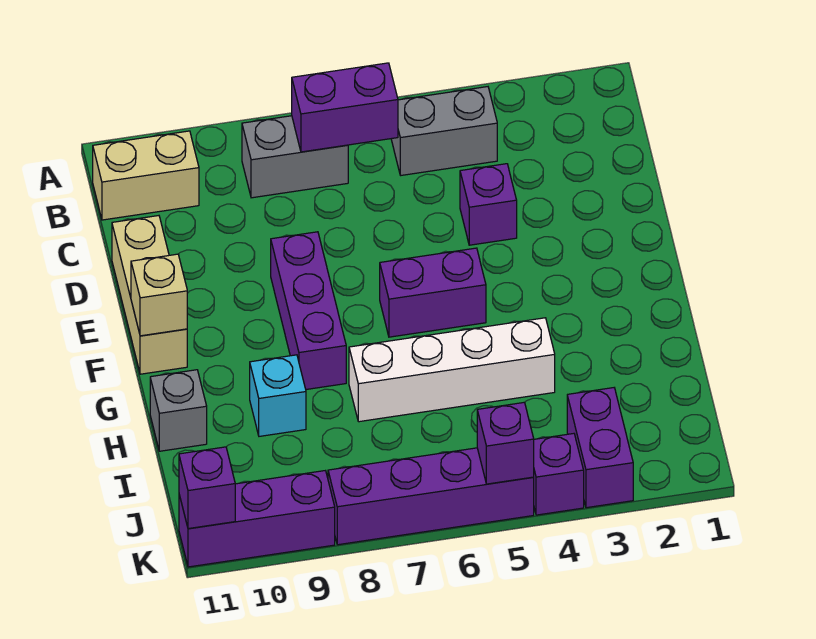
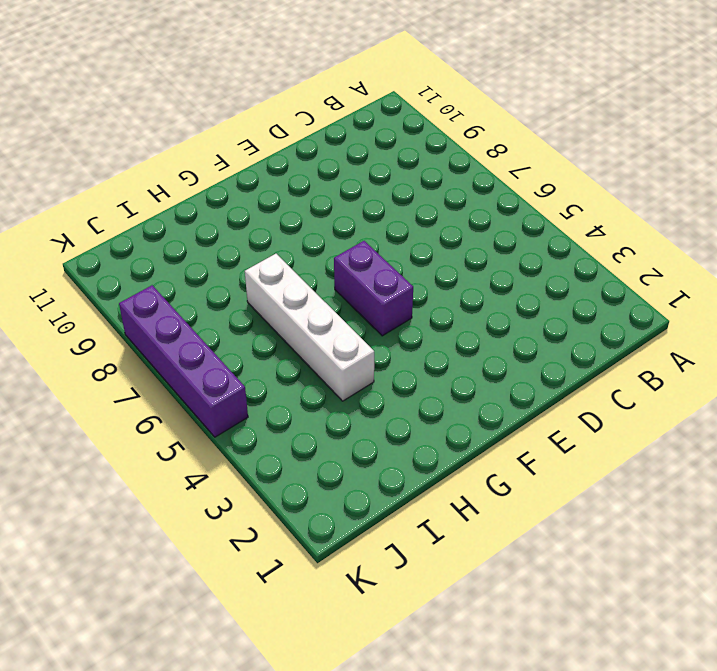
none -> grey brick B4:B5 level 1
none -> grey brick B7:B8 level 1
none -> tan brick B10:B11 level 1

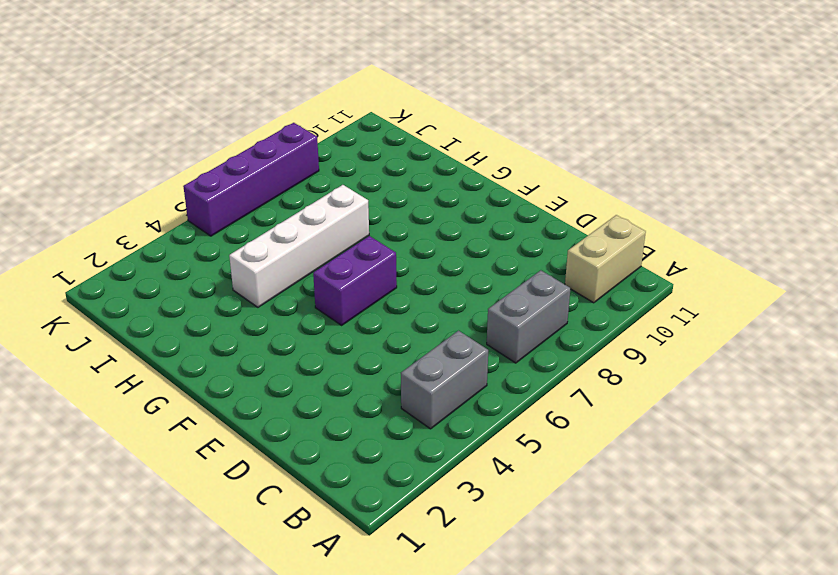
none -> purple brick D4 level 1
none -> tan brick D11:F11 level 1
none -> purple brick E8:G8 level 1

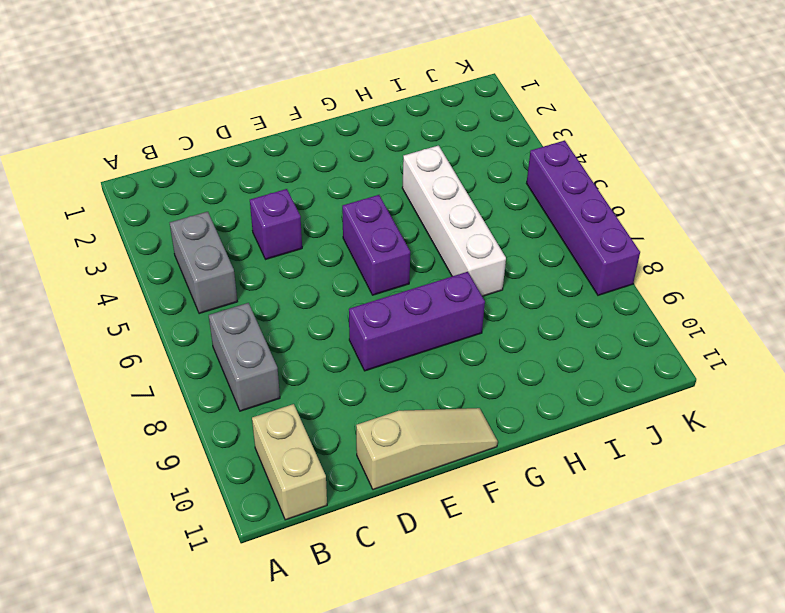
tan slope D11:F11 level 1 top D -> tan brick D11:F11 level 1
none -> cyan brick H9 level 1
none -> grey brick H11 level 1
none -> purple brick J3:K3 level 1

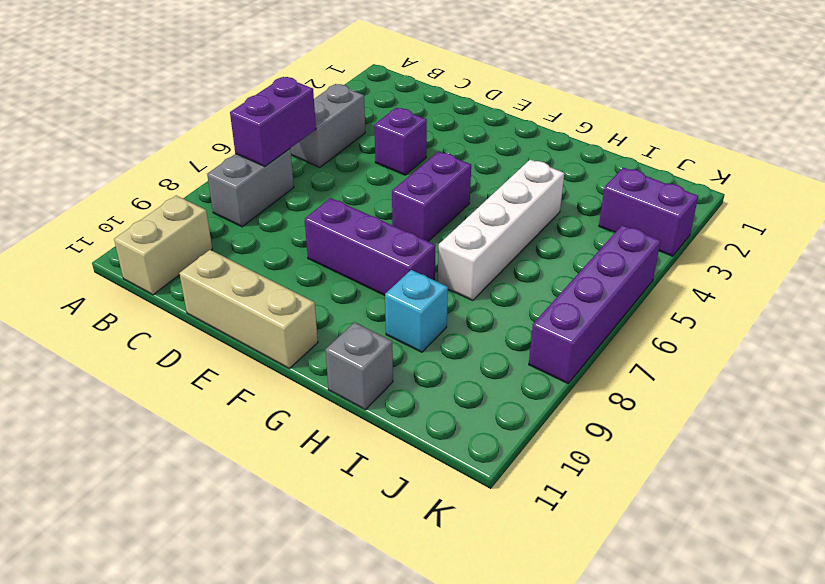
none -> purple brick K4 level 1
none -> purple brick K9:K11 level 1
none -> tan brick F11 level 2

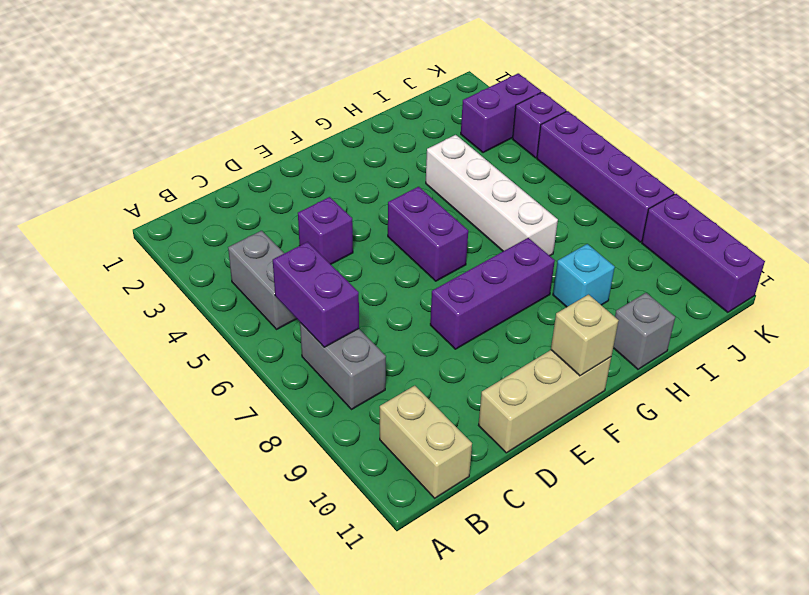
none -> purple brick K5 level 2
none -> purple brick K11 level 2

